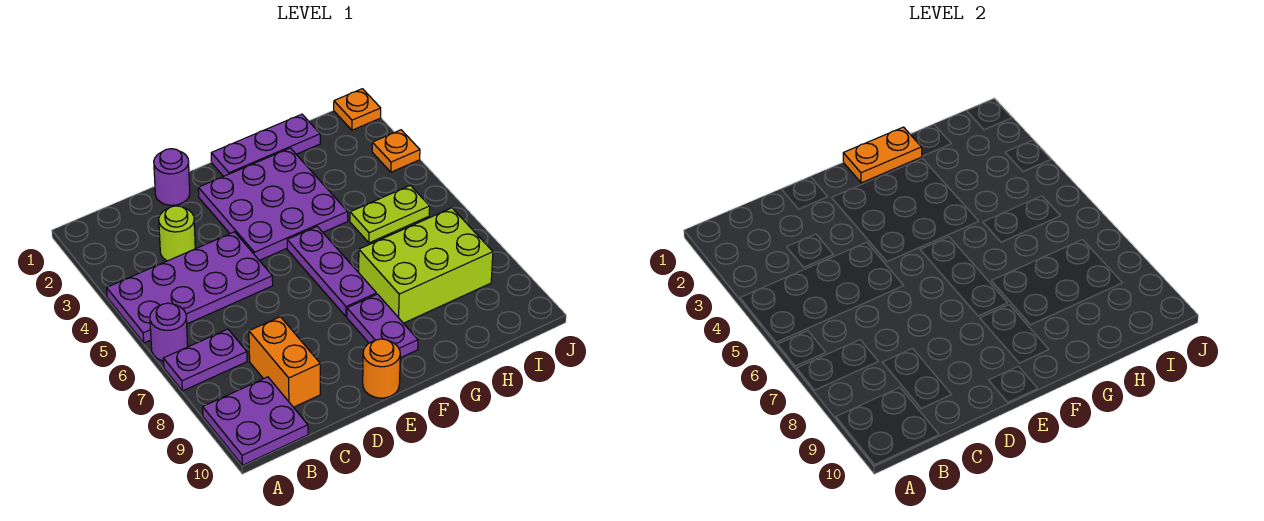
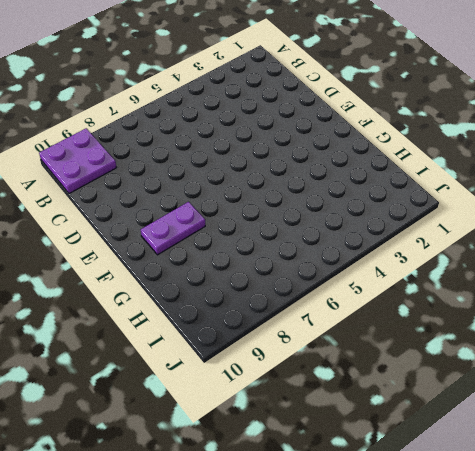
none -> purple plate A4:D5 level 1
none -> purple round brick A6 level 1
none -> purple plate A7:B7 level 1

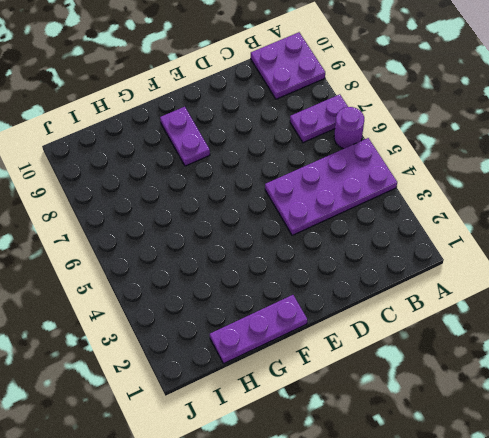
none -> lime round brick C3 level 1
none -> orange brick C8:C9 level 1
none -> purple round brick D1 level 1

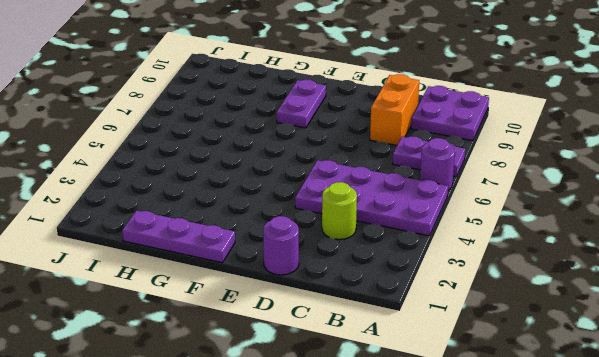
none -> purple plate E2:G4 level 1
none -> orange round brick E10 level 1
none -> purple plate F5:F7 level 1

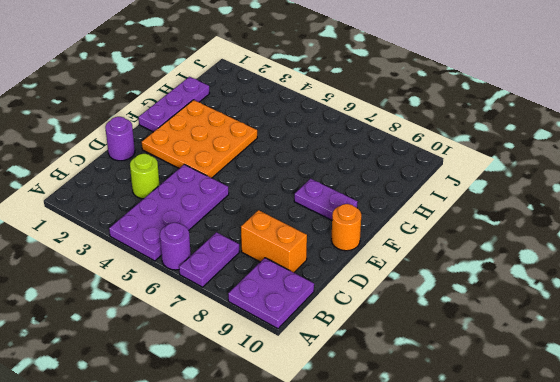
orange plate E2:G4 level 1 -> purple plate E2:G4 level 1
none -> purple plate F5:F7 level 1
none -> lime brick G7:I8 level 1
none -> lime plate H5:I5 level 1

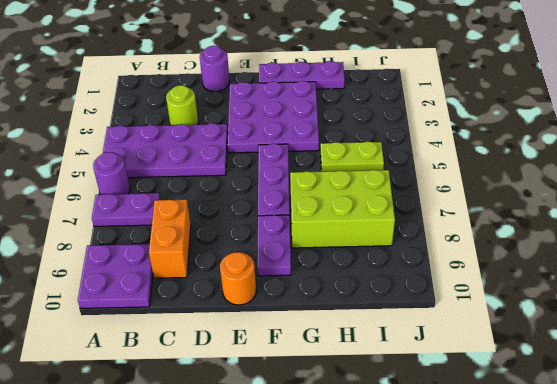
none -> orange plate J1 level 1
none -> orange plate J3 level 1
none -> orange plate F1:G1 level 2

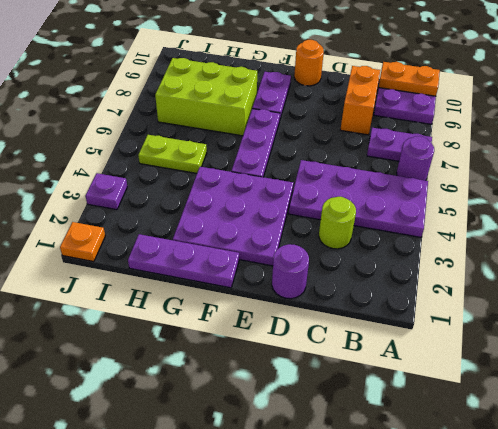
orange plate A10:B10 level 2 -> orange plate F1:G1 level 2
purple plate J3 level 1 -> orange plate J3 level 1

